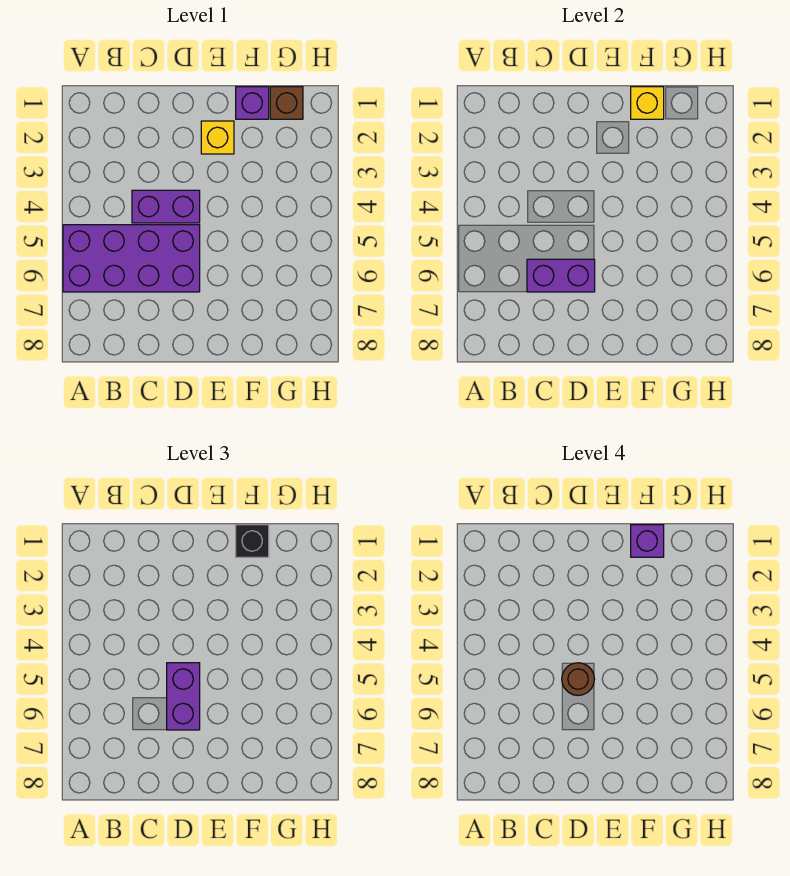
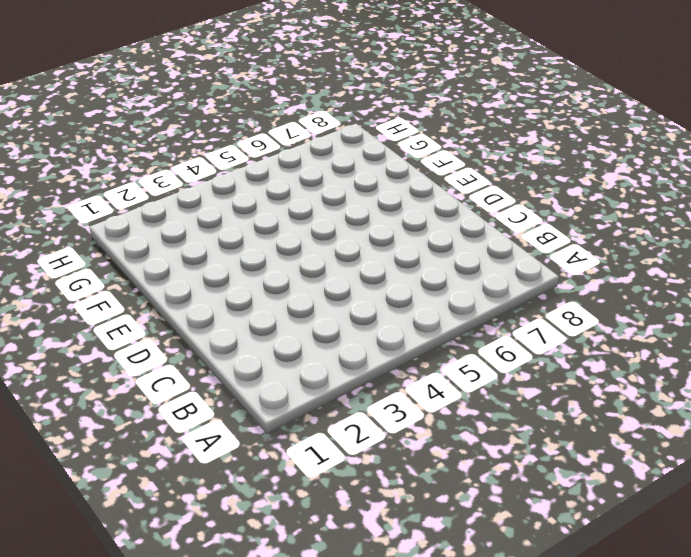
none -> purple brick A5:D6 level 1
none -> purple brick C4:D4 level 1

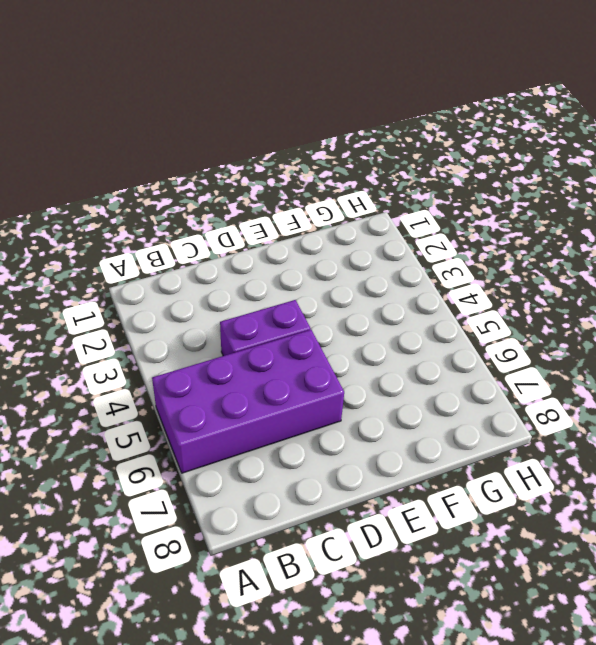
none -> yellow brick E2 level 1
none -> purple brick F1 level 1

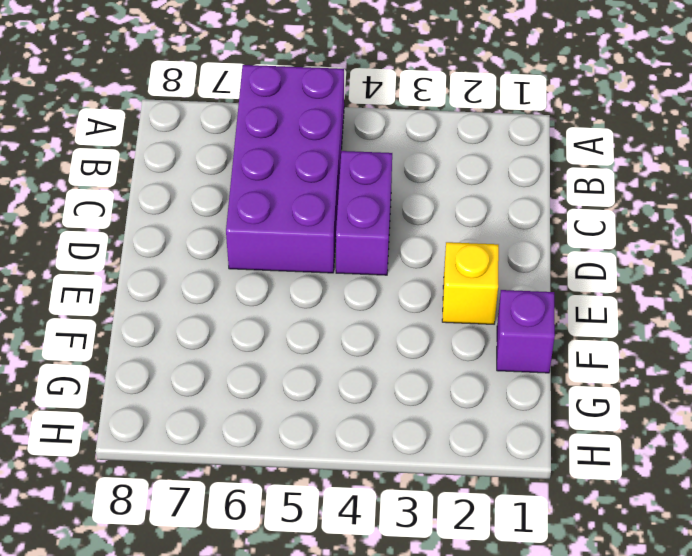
none -> brown brick G1 level 1
none -> purple brick C6:D6 level 2

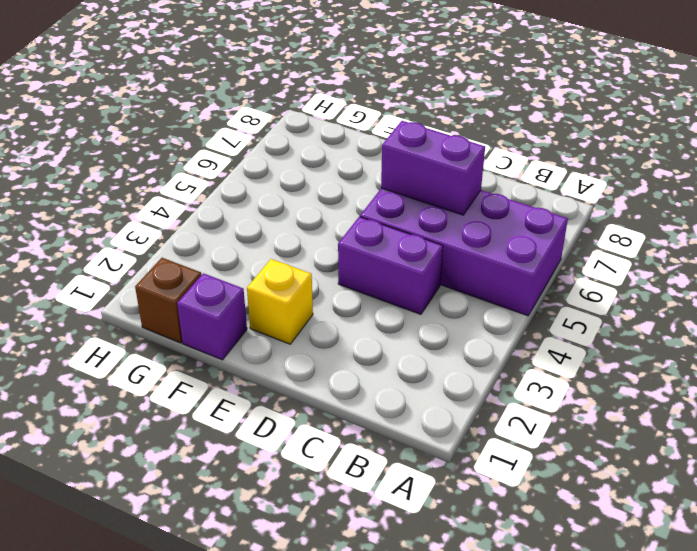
none -> yellow brick F1 level 2
none -> purple brick D5:D6 level 3

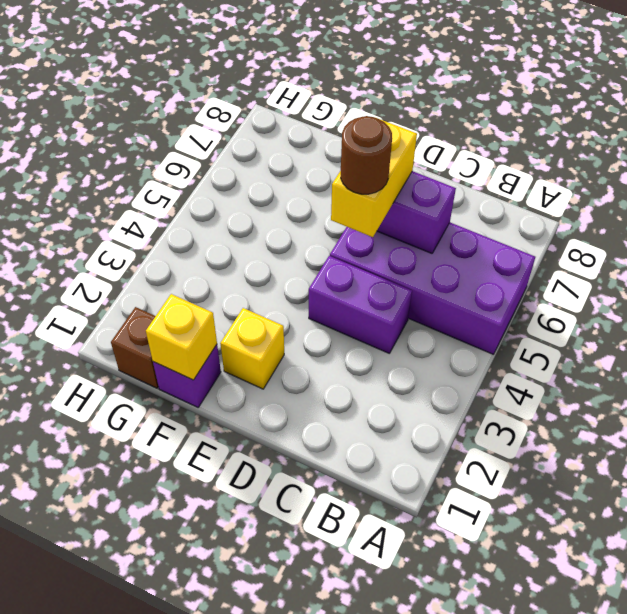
yellow brick D5:D6 level 3 -> purple brick D5:D6 level 3
none -> black brick F1 level 3
none -> purple brick F1 level 4

